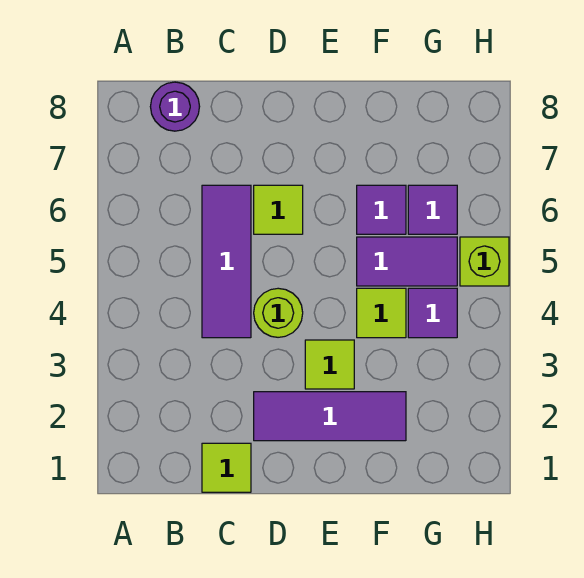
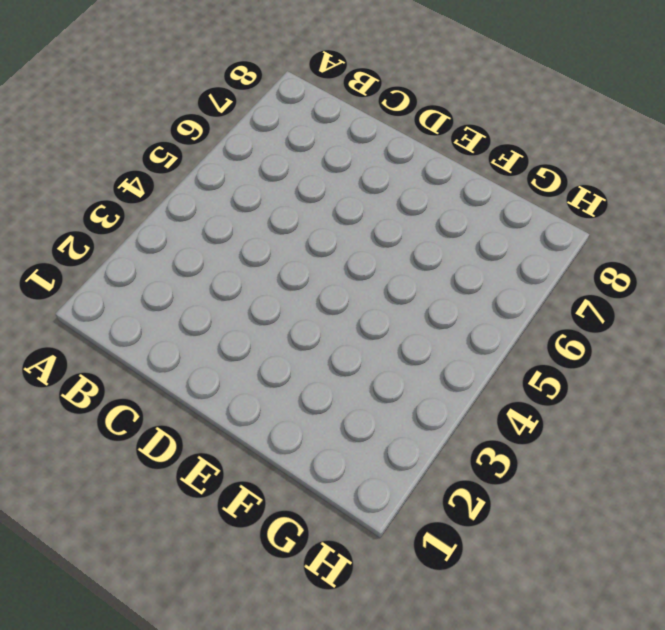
none -> purple round brick B8 level 1
none -> lime tile C1 level 1
none -> purple tile C4:C6 level 1

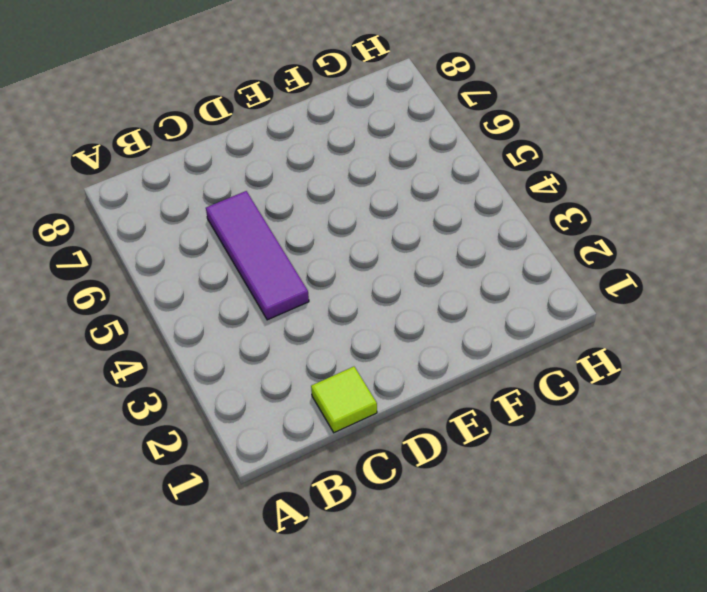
none -> purple round brick B8 level 1
none -> purple tile D2:F2 level 1
none -> lime round brick D4 level 1

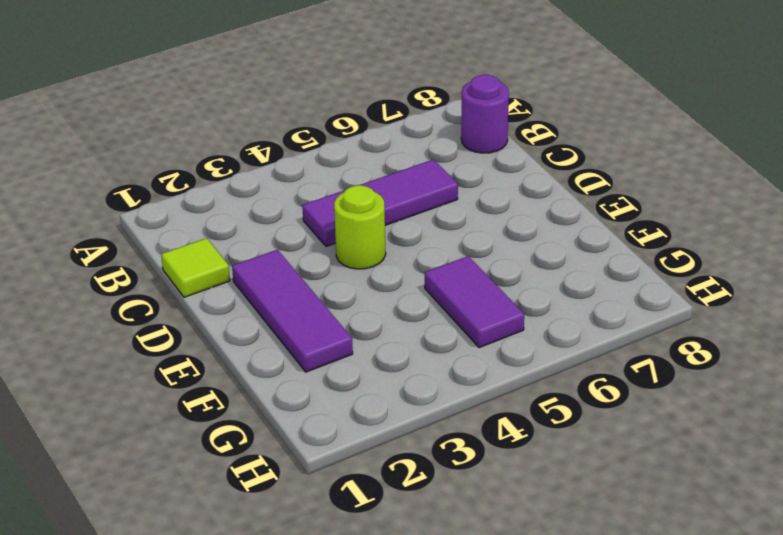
none -> lime tile D6 level 1
none -> lime tile E3 level 1
none -> lime tile F4 level 1

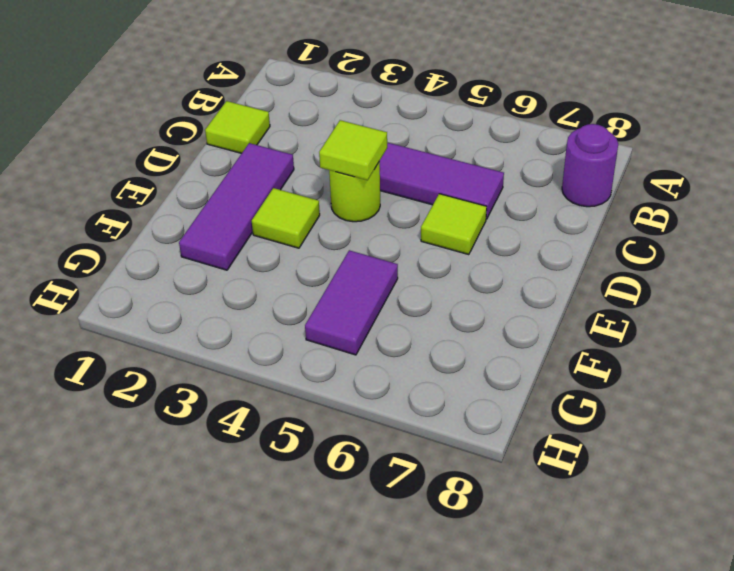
lime tile D4 level 2 -> lime tile F4 level 1
none -> purple tile F6 level 1
none -> purple tile G4 level 1
none -> purple tile G6 level 1

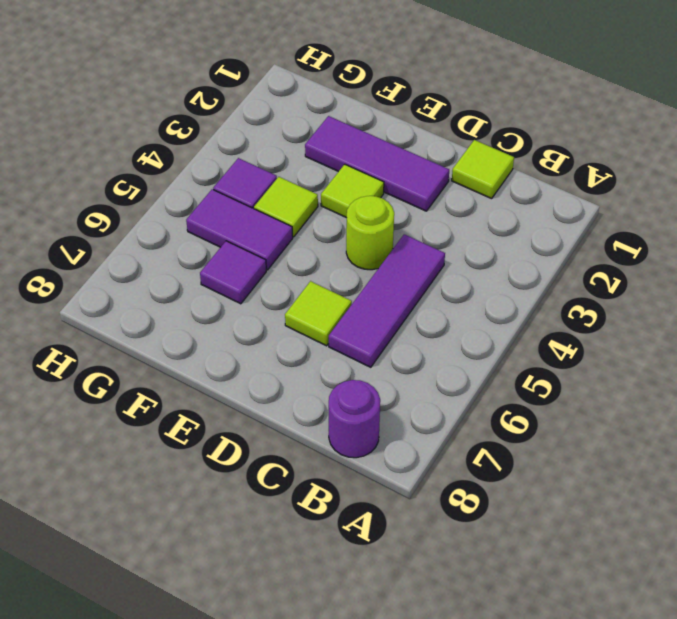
none -> purple tile G6 level 1
none -> lime brick H5 level 1

